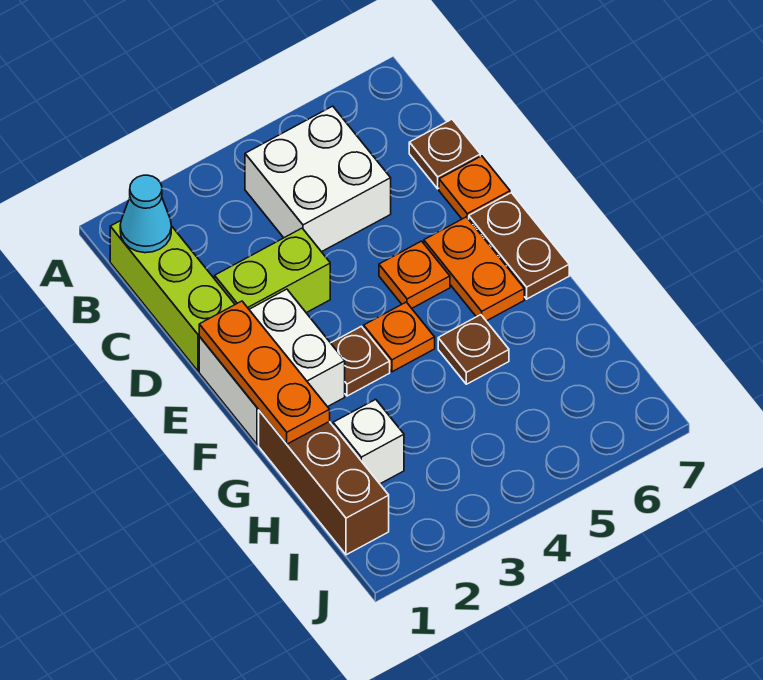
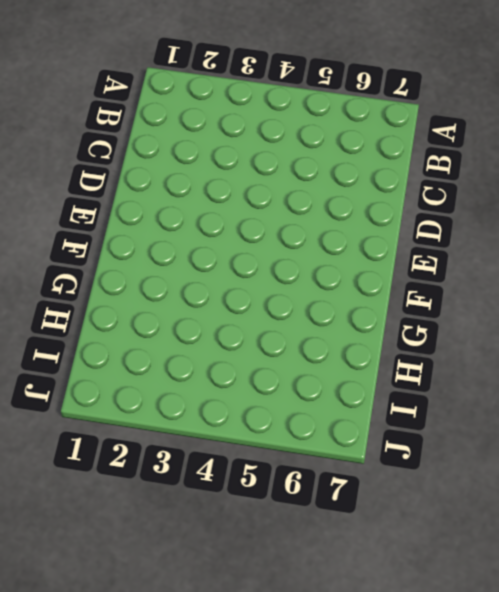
none -> lime brick B1:D1 level 1
none -> white brick B4:C5 level 1
none -> brown plate C7 level 1

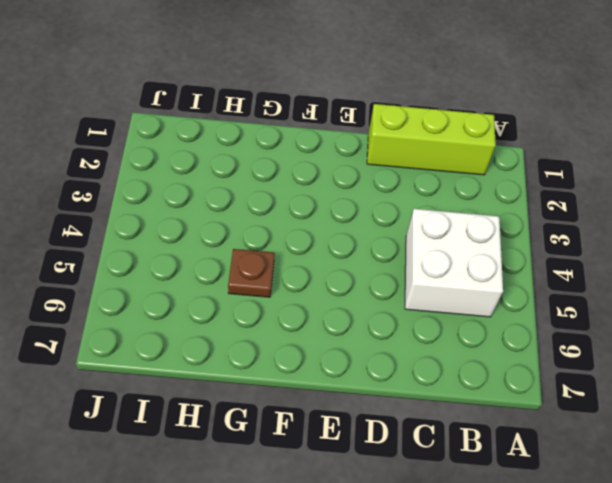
none -> brown plate C7 level 1
none -> lime brick D2:D3 level 1
none -> orange plate D7 level 1

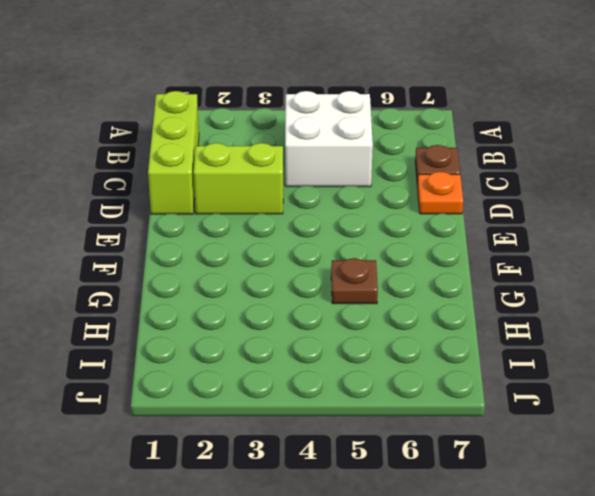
none -> white brick E1:F2 level 1
none -> orange plate E5 level 1
none -> orange plate E6:F6 level 1

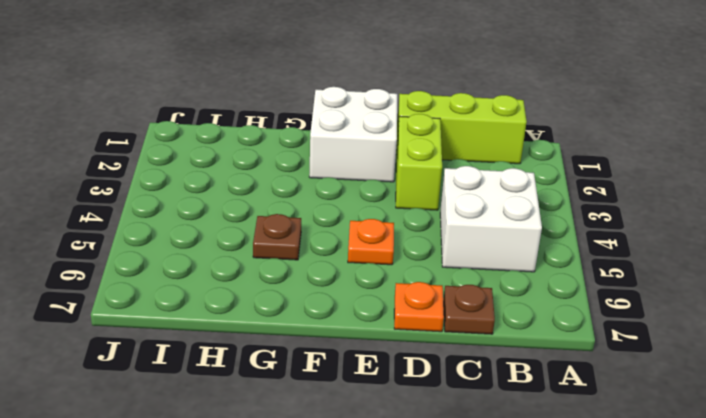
none -> orange plate E6:F6 level 1
none -> brown plate E7:F7 level 1
none -> brown plate F3 level 1

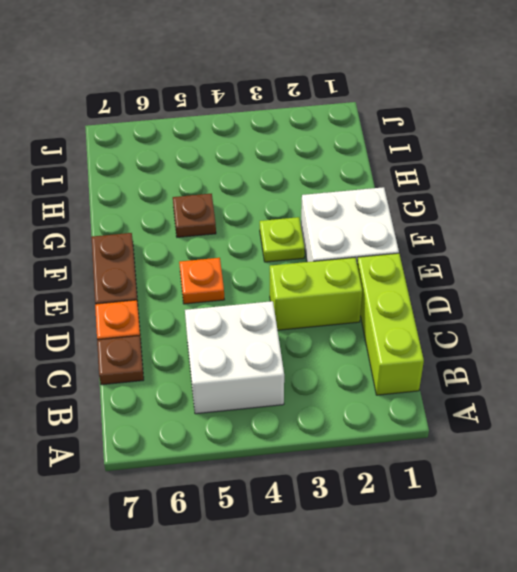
lime plate F3 level 1 -> brown plate F3 level 1
none -> orange plate E6:F6 level 1
none -> orange plate F4 level 1
none -> brown brick G1:I1 level 1

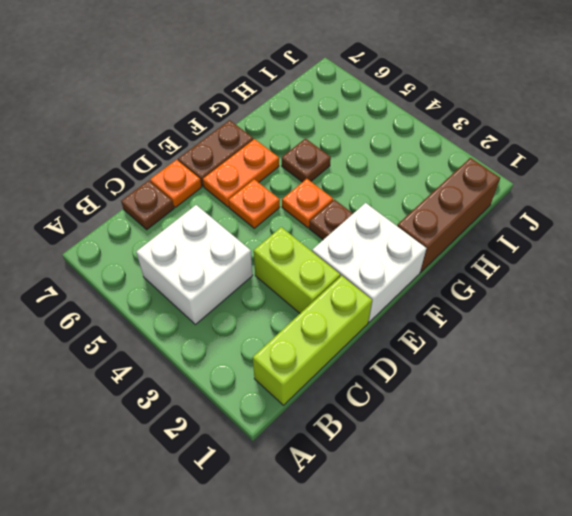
none -> white brick H2 level 1
none -> cyan cone B1 level 2
none -> orange plate E1:G1 level 2

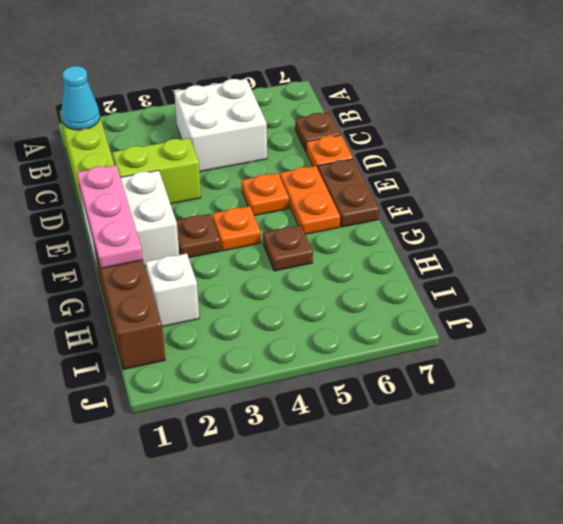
pink plate E1:G1 level 2 -> orange plate E1:G1 level 2

